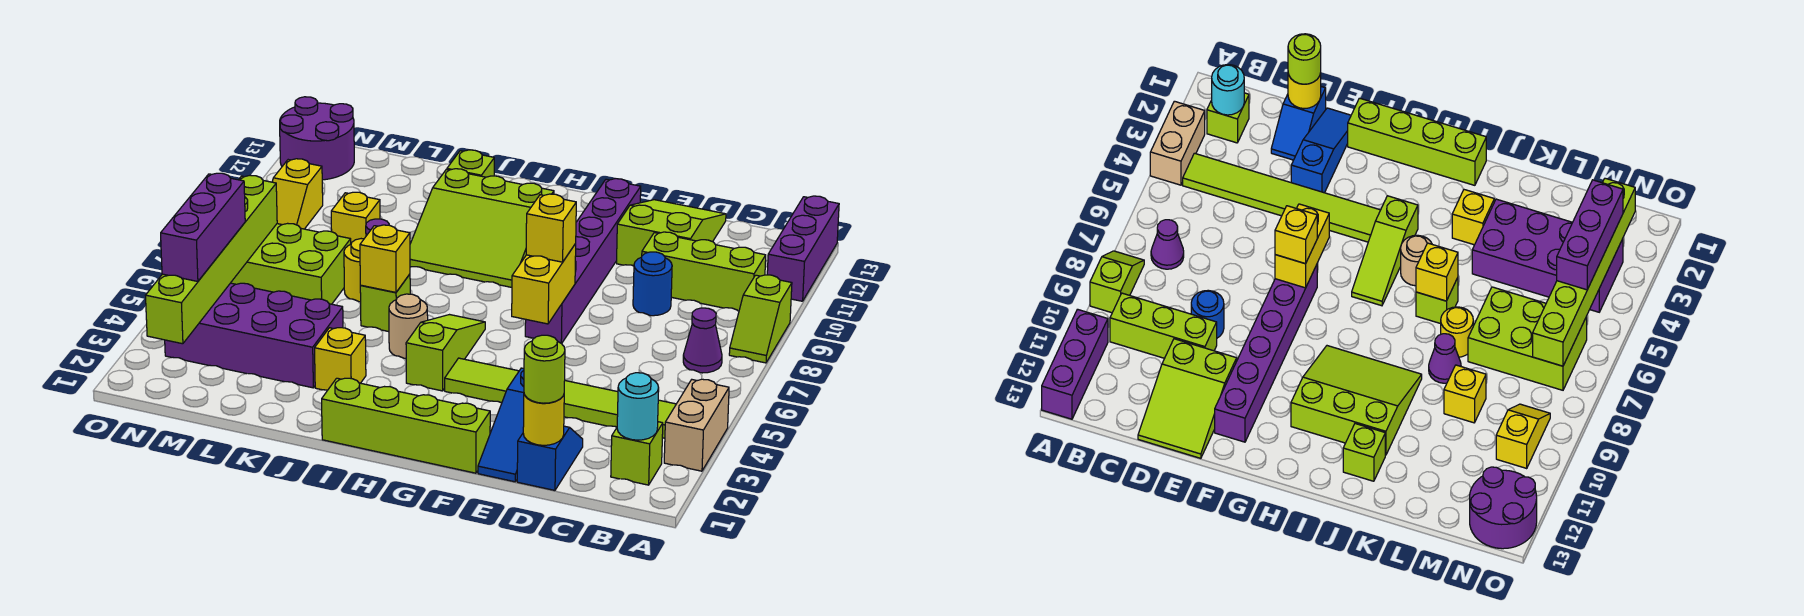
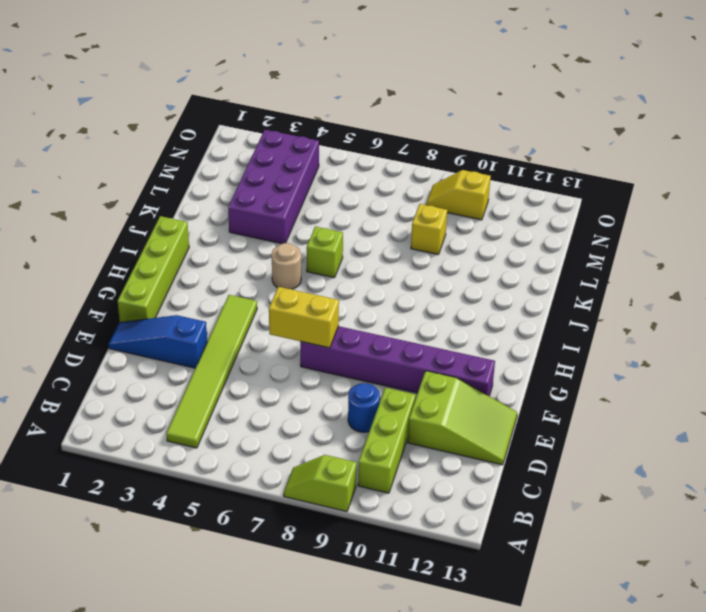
none -> tan brick A3:A4 level 1
none -> purple brick A11:A13 level 1
none -> lime brick B2 level 1
none -> purple cone B7 level 1

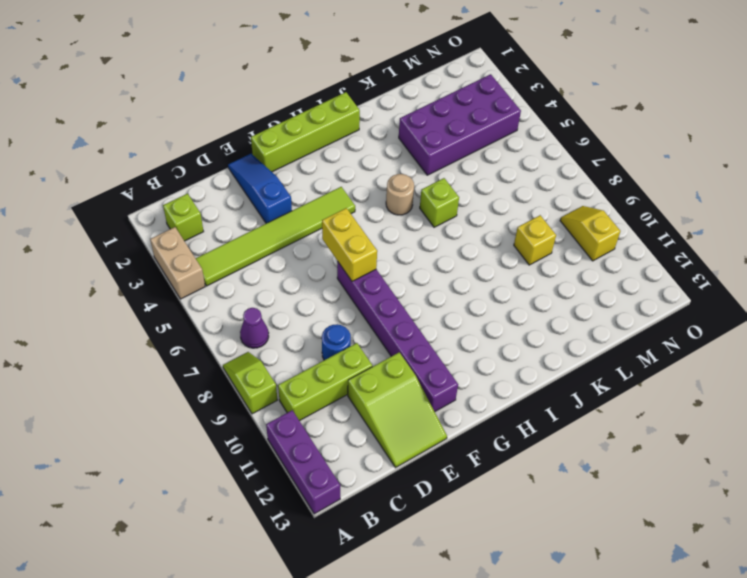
none -> blue slope D1:D2 level 1 top 1
none -> lime slope H4:H6 level 1 top 4
none -> lime slope H9:J11 level 1 top 11
none -> yellow brick J3 level 1

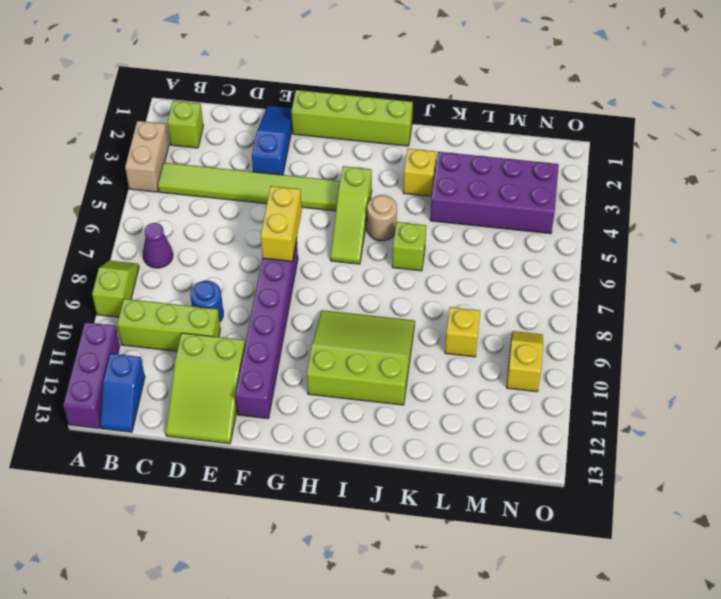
blue slope B12:B13 level 1 top 12 -> blue slope D1:D2 level 1 top 1
none -> lime brick J12 level 1
none -> yellow round brick K7 level 1
none -> purple cone K8 level 1
none -> lime brick L6:N7 level 1

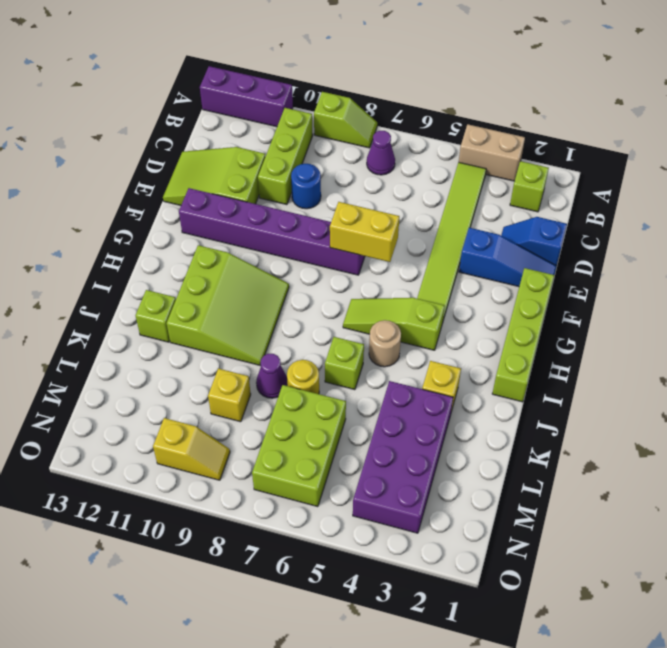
none -> purple round brick N12:O13 level 1
none -> cyan round brick B2 level 2
none -> yellow round brick D1 level 2
none -> yellow brick J6 level 2

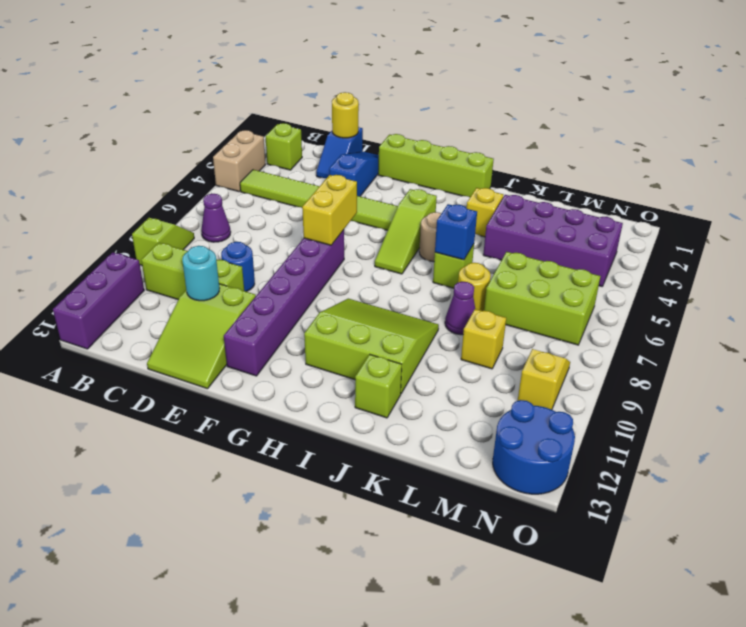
cyan round brick D11 level 2 -> cyan round brick B2 level 2
blue brick J6 level 2 -> yellow brick J6 level 2
blue round brick N12:O13 level 1 -> purple round brick N12:O13 level 1
none -> lime brick N2:N7 level 2
none -> lime round brick D1 level 3
none -> yellow brick F7 level 3
none -> purple brick N3:N5 level 3

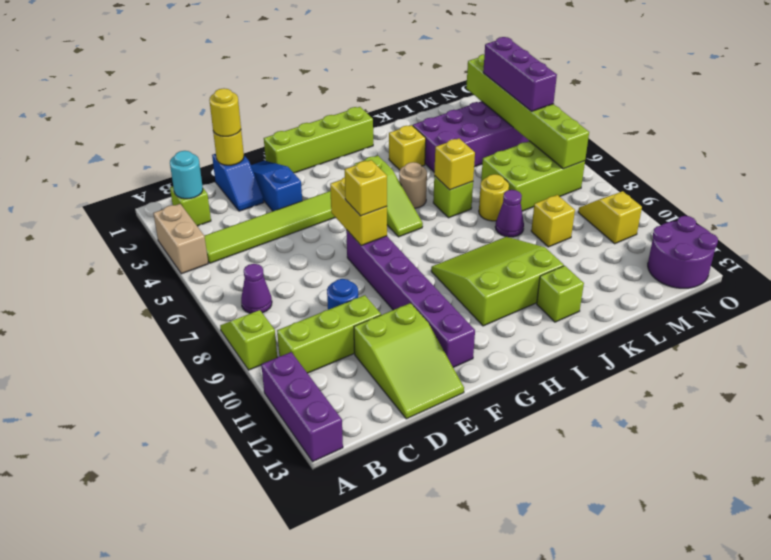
yellow round brick D1 level 3 -> lime round brick D1 level 3

